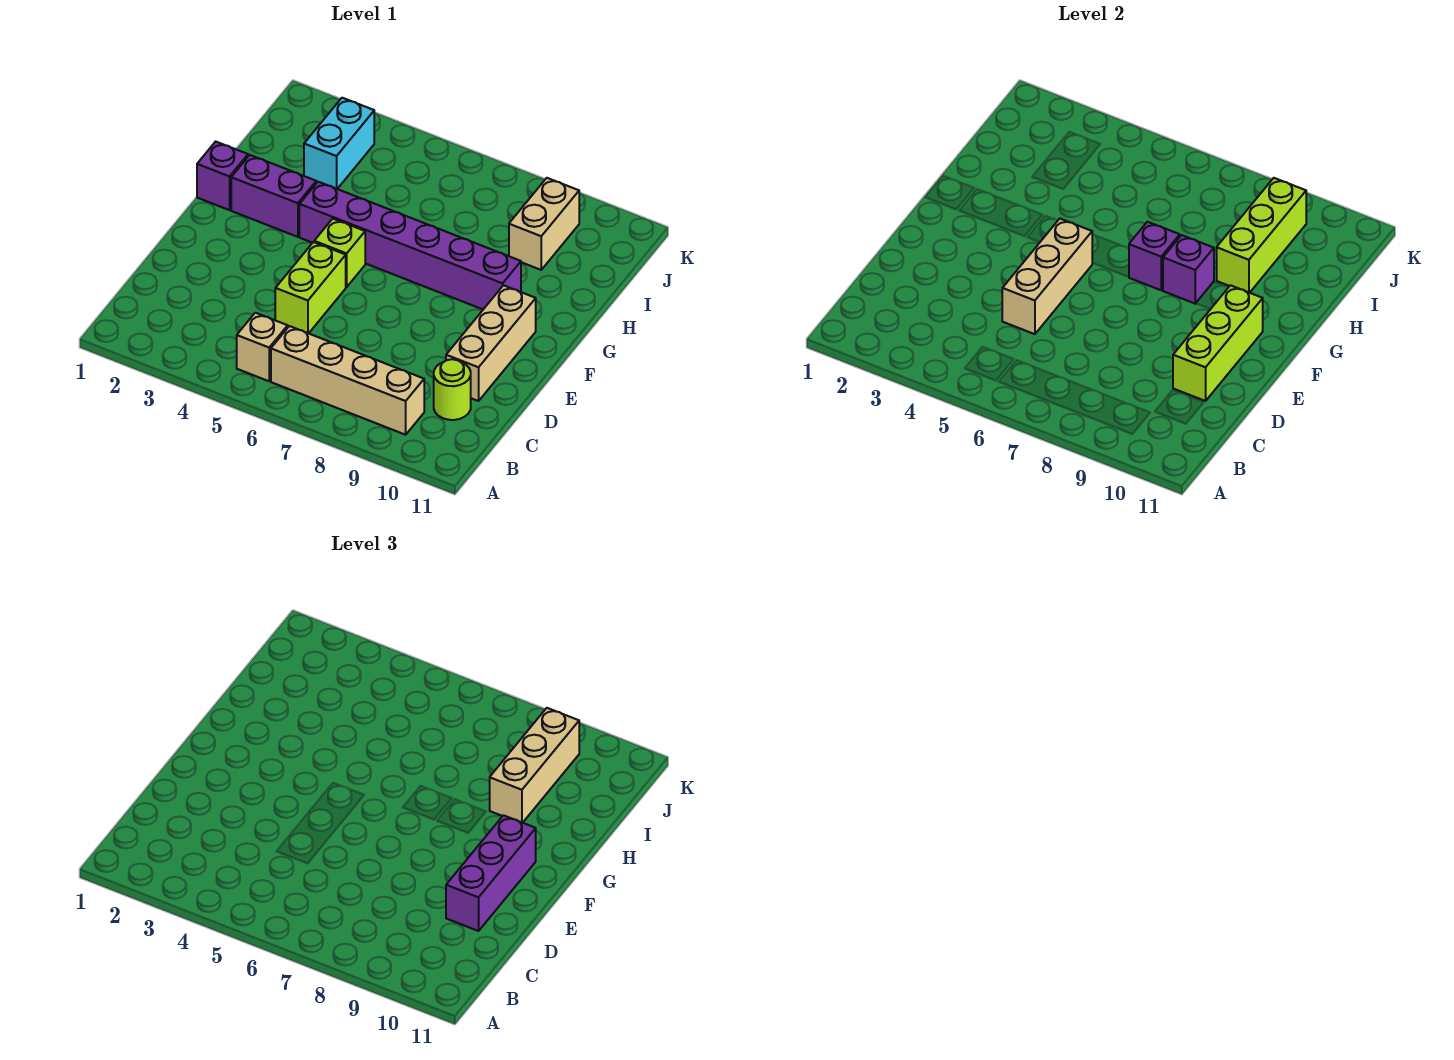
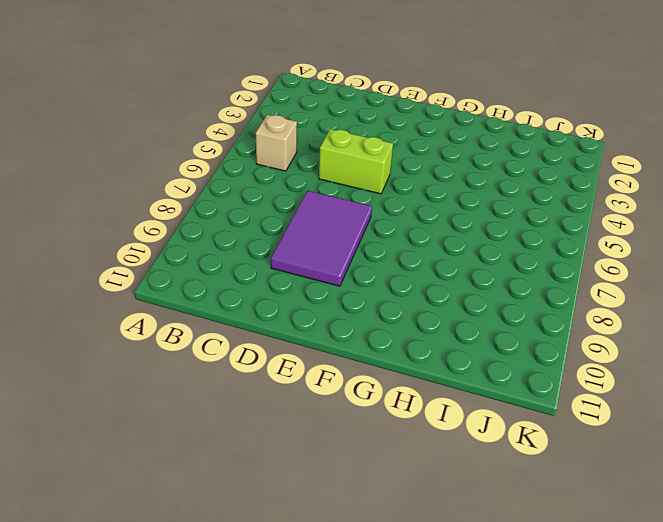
purple tile D7:E9 level 1 -> none
none -> tan brick B6:B9 level 1
none -> lime round brick C10 level 1
none -> tan brick D10:F10 level 1

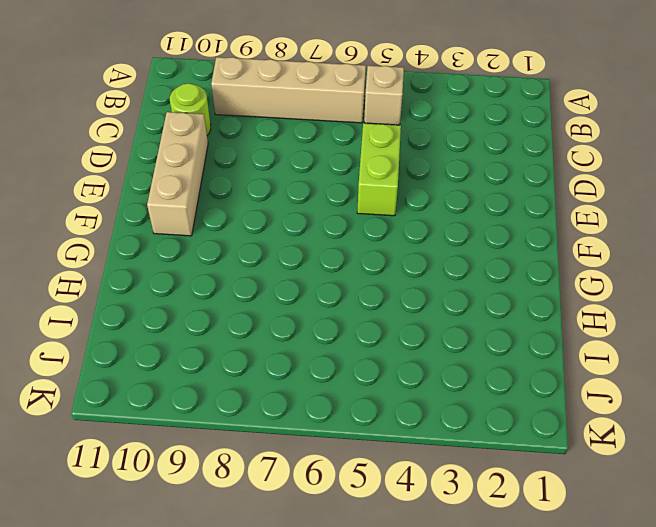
none -> lime brick F5 level 1
none -> purple brick G1 level 1
none -> purple brick G2:G3 level 1

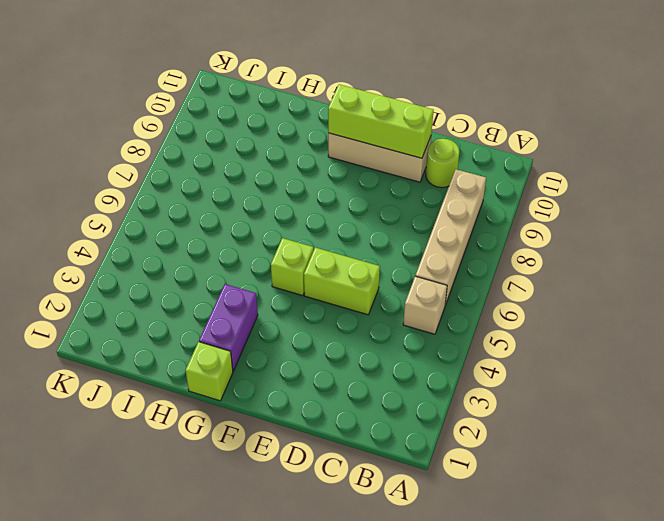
lime brick G1 level 1 -> purple brick G1 level 1
none -> purple brick G4:G9 level 1
none -> cyan brick I3:J3 level 1
none -> tan brick I9:J9 level 1

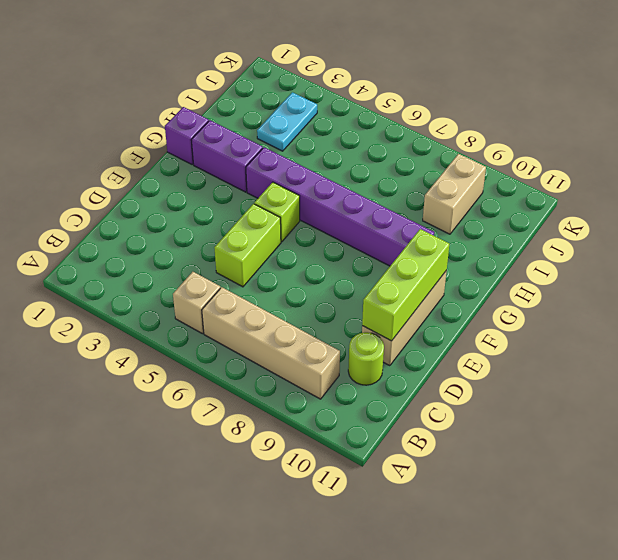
cyan plate I3:J3 level 1 -> cyan brick I3:J3 level 1
none -> tan brick D5:F5 level 2
none -> purple brick G7 level 2
none -> purple brick G8 level 2

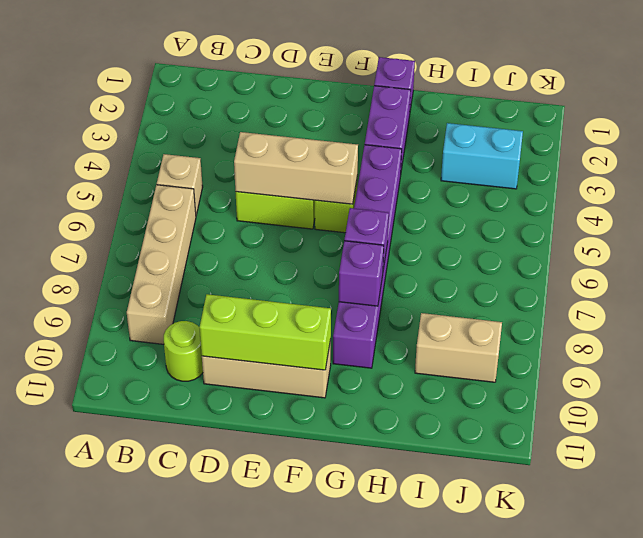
none -> lime brick H9:J9 level 2
none -> purple brick D10:F10 level 3
none -> tan brick H9:J9 level 3

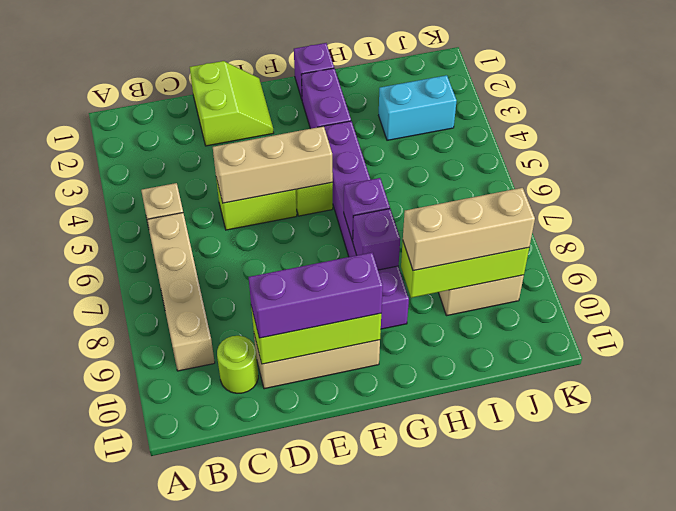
lime slope D1:E2 level 1 top D -> none

